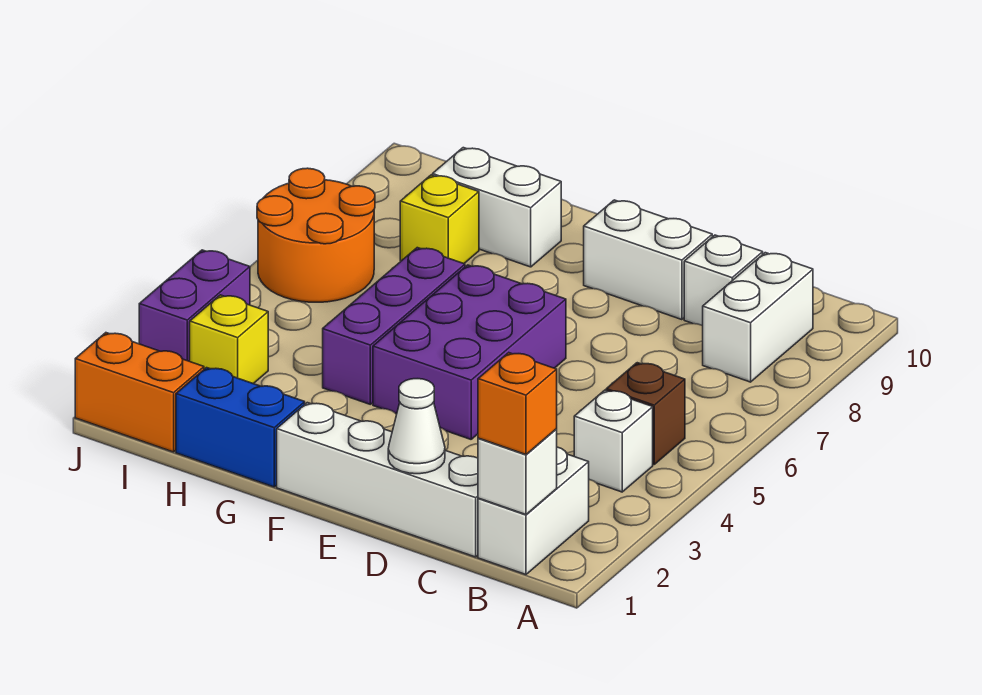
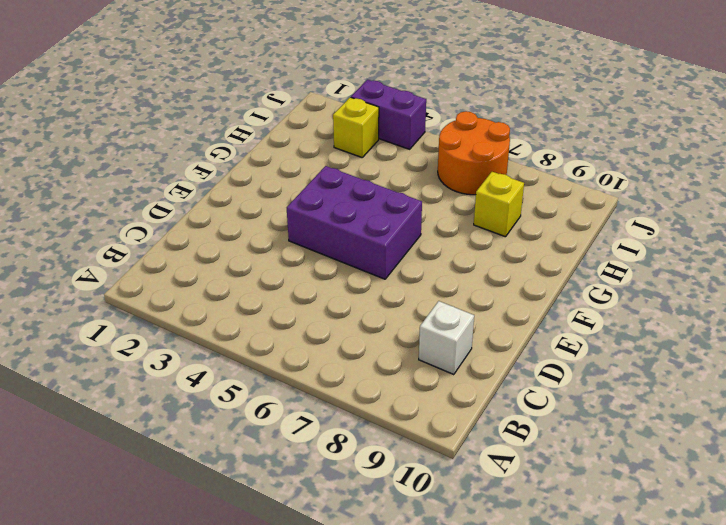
none -> white brick B1:B2 level 1
none -> white brick B4 level 1
none -> brown brick B5 level 1

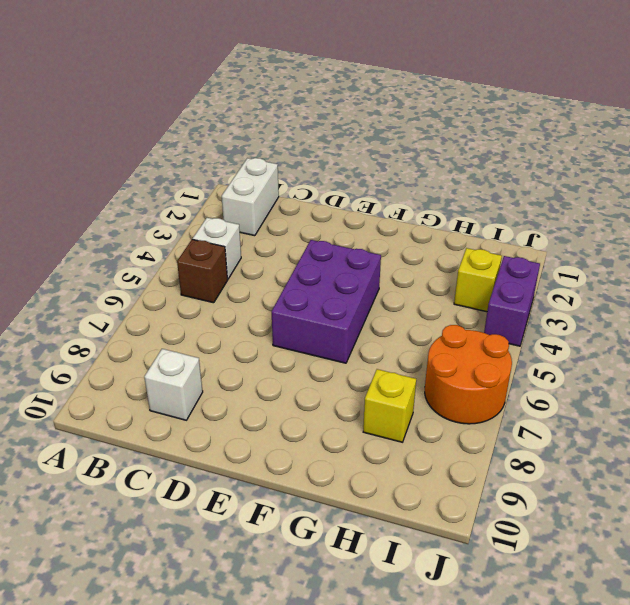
none -> white brick B8:B9 level 1
none -> white brick C1:F1 level 1
none -> white brick D9:E9 level 1

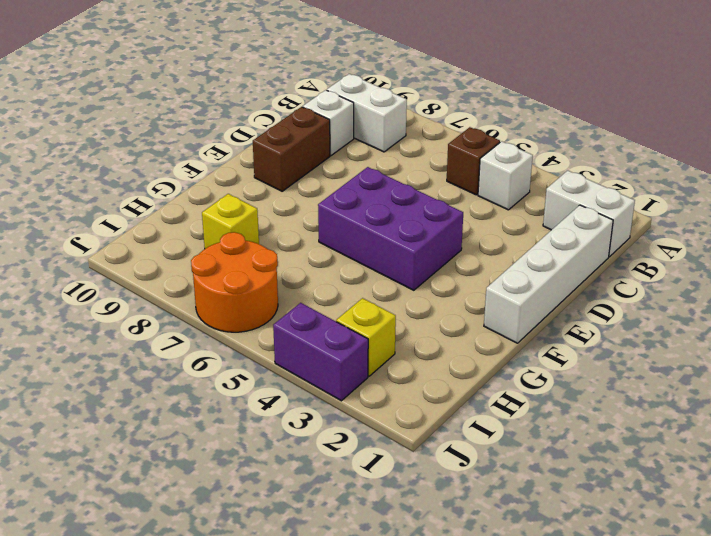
brown brick D9:E9 level 1 -> white brick D9:E9 level 1
none -> blue brick G1:H1 level 1
none -> purple brick G4:G6 level 1
none -> white brick G9:H9 level 1

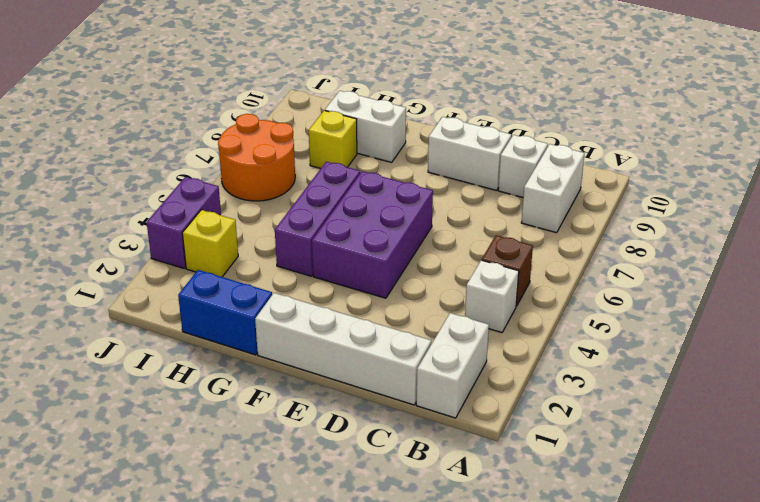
none -> orange brick I1:J1 level 1
none -> white brick B1 level 2
none -> white cone D1 level 2

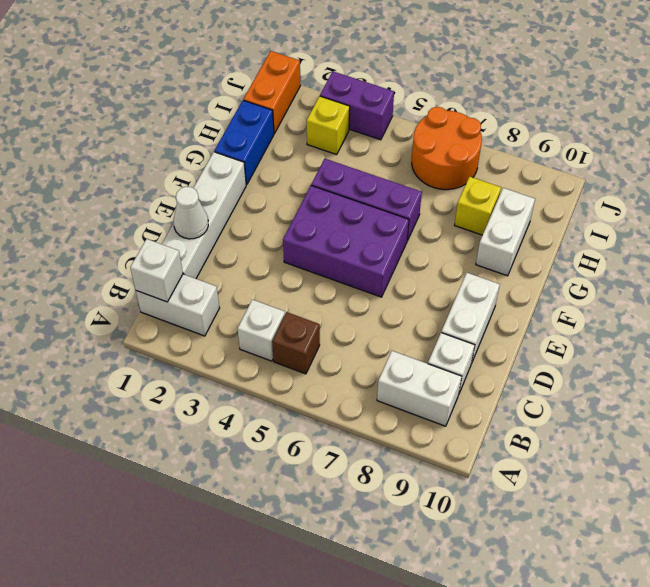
none -> orange brick B1 level 3

